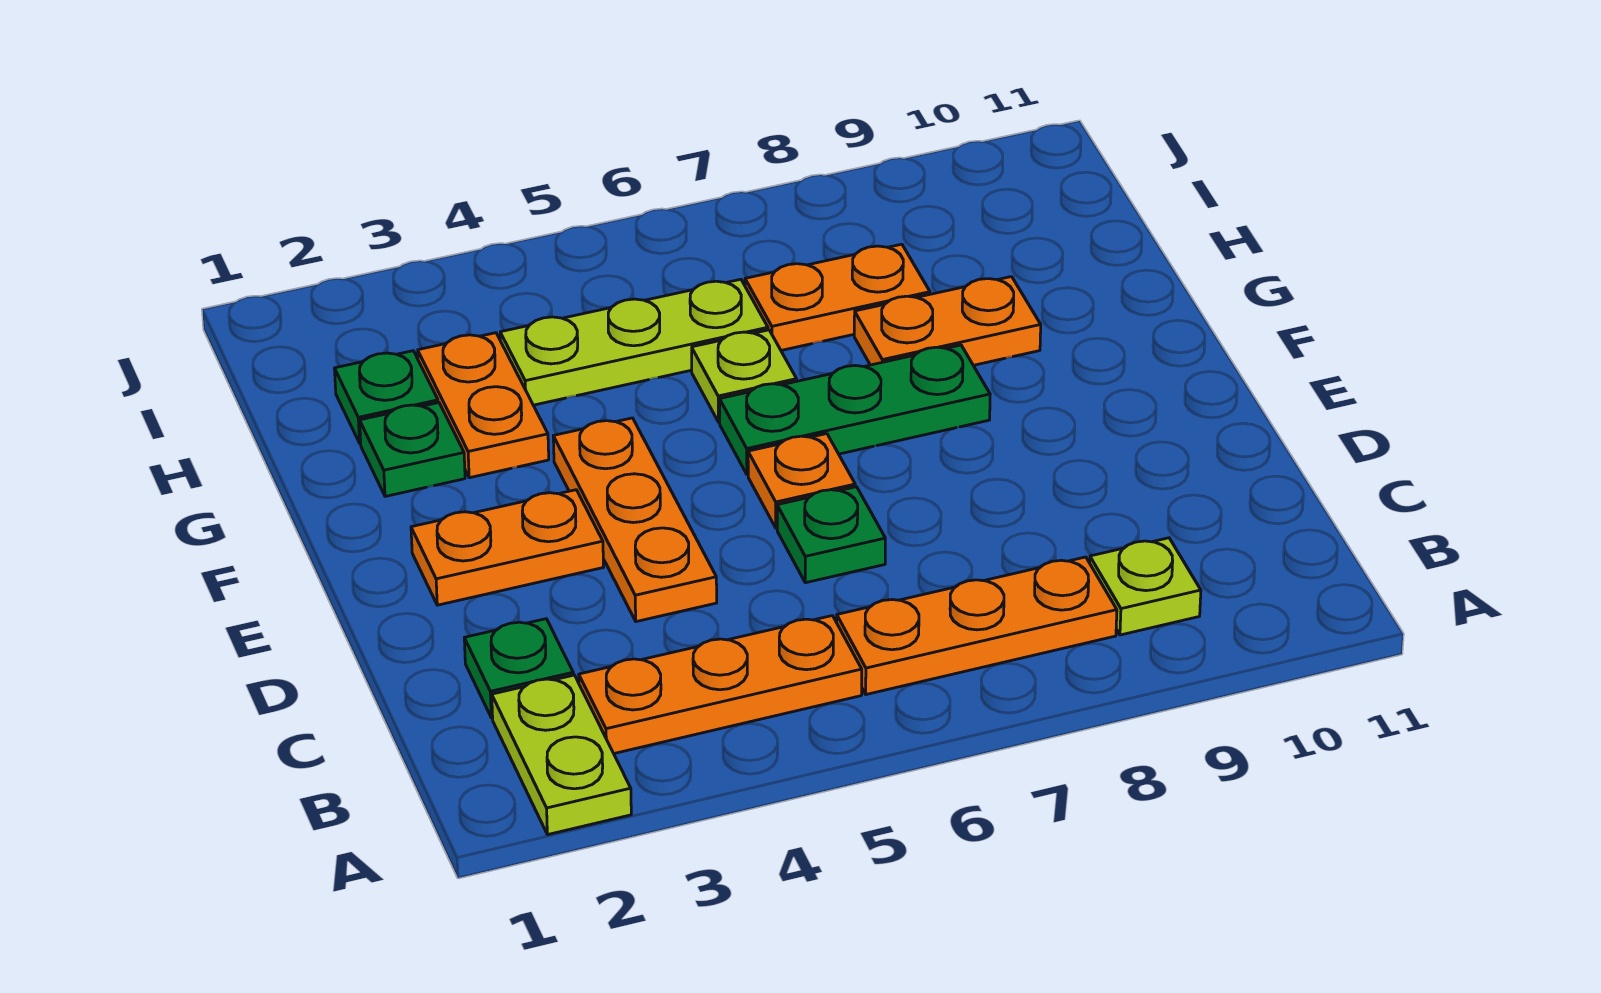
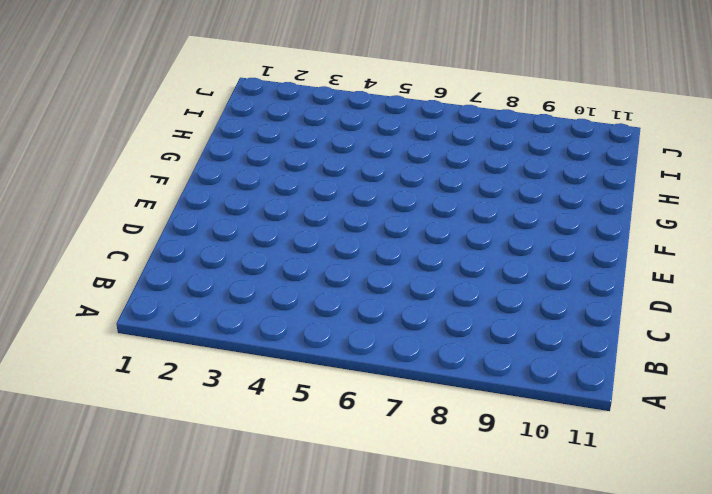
none -> lime plate A2:B2 level 1
none -> orange plate B3:B5 level 1
none -> orange plate B6:B8 level 1

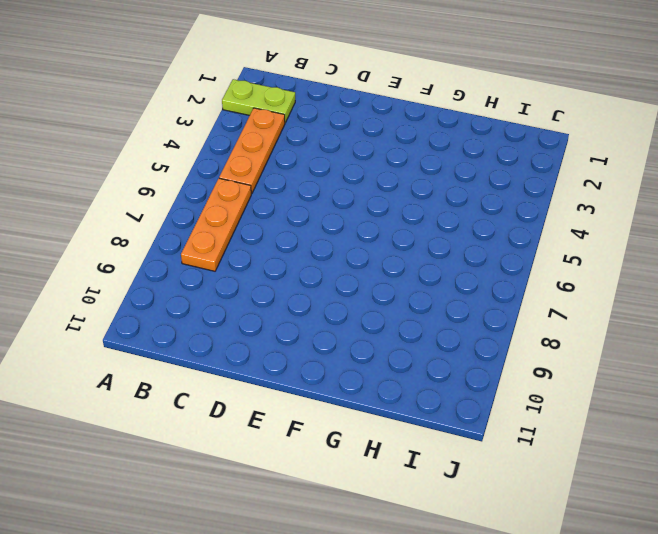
none -> lime plate B9 level 1
none -> green plate C2 level 1
none -> orange plate D4:F4 level 1

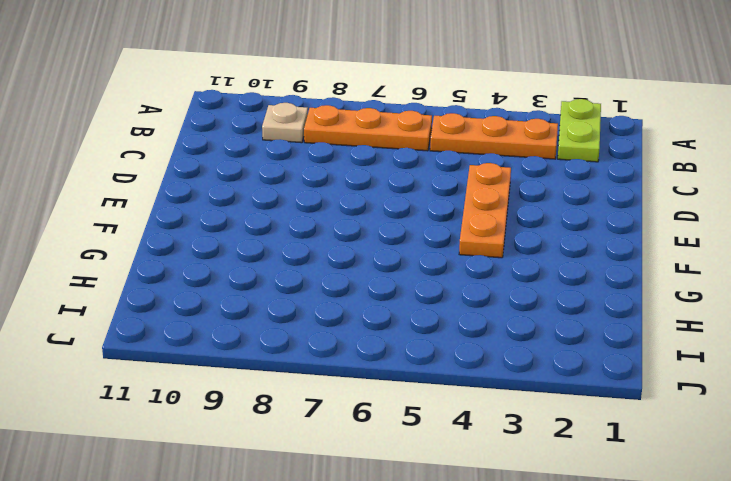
tan plate B9 level 1 -> lime plate B9 level 1
none -> green plate C2 level 1
none -> green plate D6 level 1
none -> orange plate E2:E3 level 1

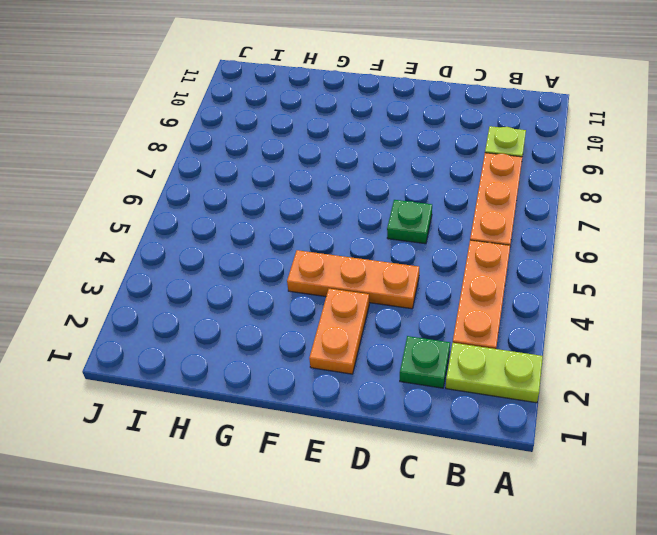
none -> orange plate E6 level 1
none -> green plate F6:F8 level 1
none -> green plate G2 level 1

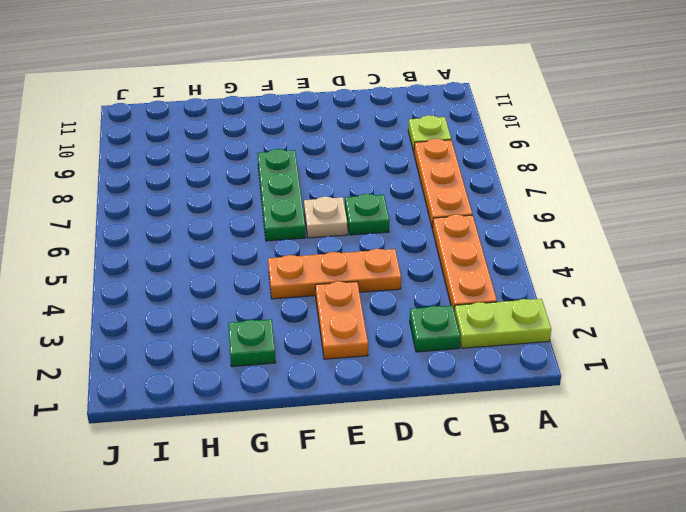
tan plate E6 level 1 -> orange plate E6 level 1
none -> orange plate G3:H3 level 1
none -> lime plate G6 level 1
none -> orange plate G8:G9 level 1

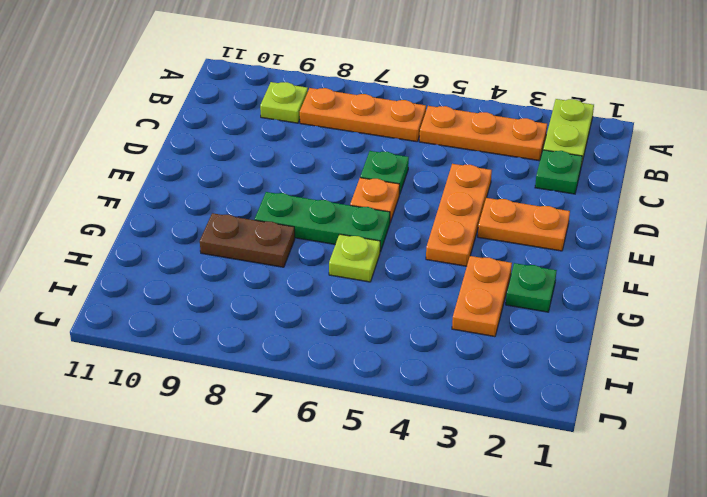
brown plate G8:G9 level 1 -> orange plate G8:G9 level 1
none -> green plate H2 level 1
none -> lime plate H4:H6 level 1
none -> orange plate H7:H8 level 1

